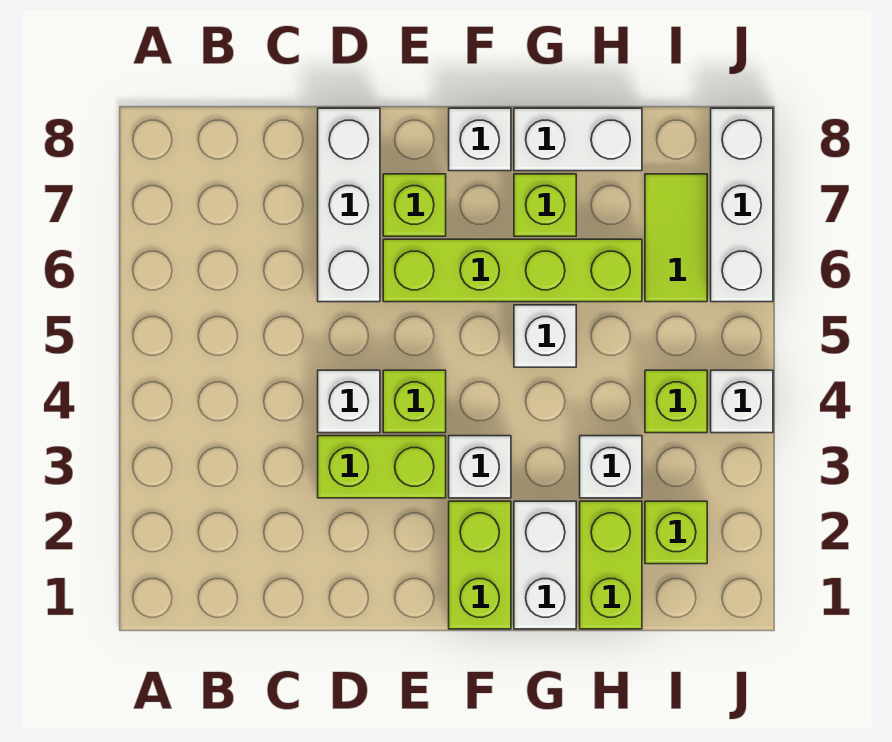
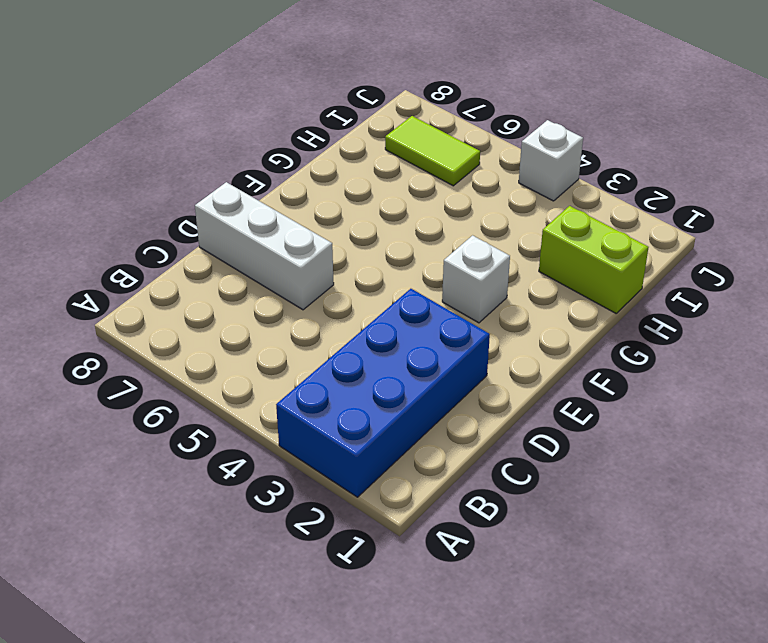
blue brick A2:D3 level 1 -> lime brick D3:E3 level 1
none -> white brick D4 level 1
none -> lime brick E4 level 1
none -> lime brick E6:H6 level 1

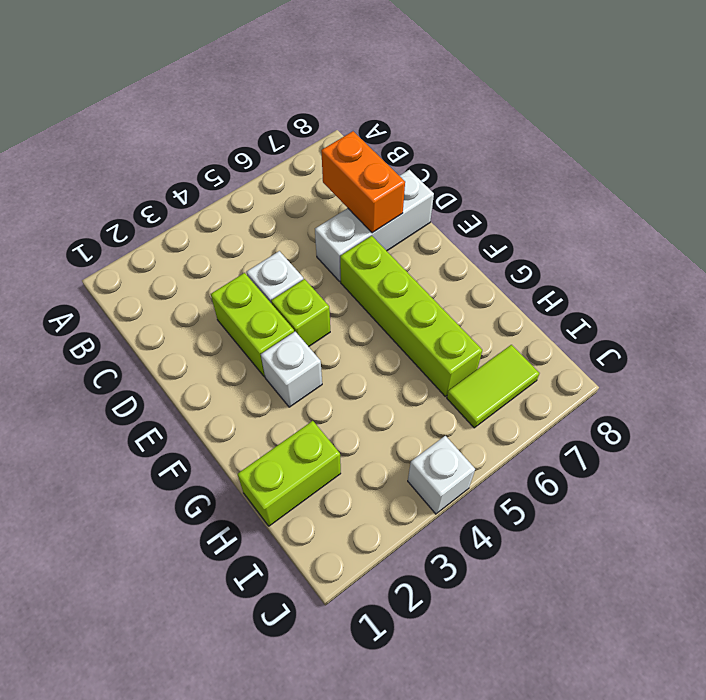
orange brick C7:D7 level 2 -> none
none -> lime brick E7 level 1
none -> lime brick F1:F2 level 1
none -> white brick F8 level 1

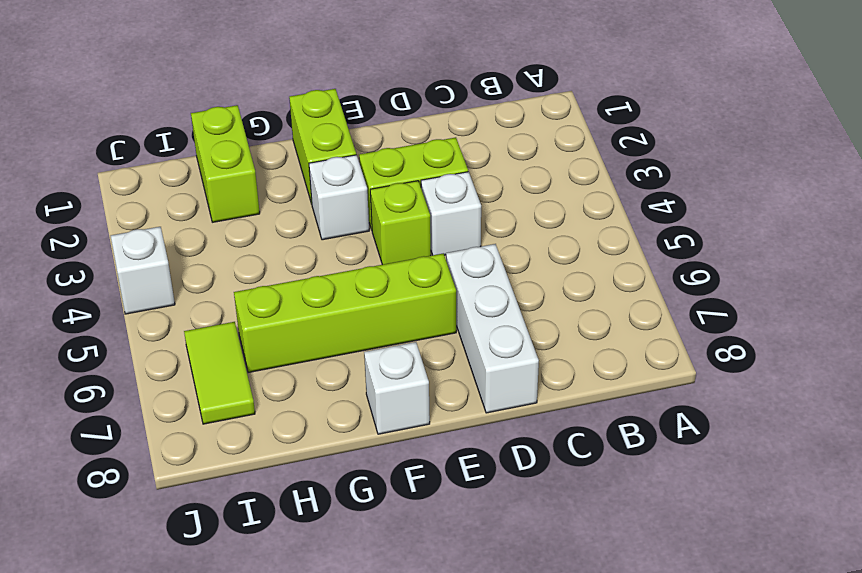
none -> lime brick E7 level 1
none -> white brick G1:G2 level 1
none -> white brick G5 level 1

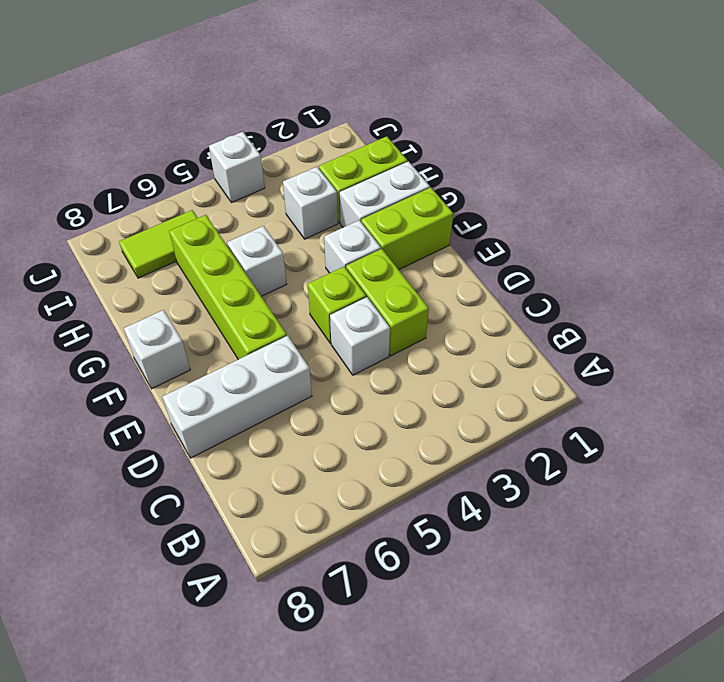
none -> lime brick E7 level 1
none -> lime brick G7 level 1
none -> white brick G8:H8 level 1

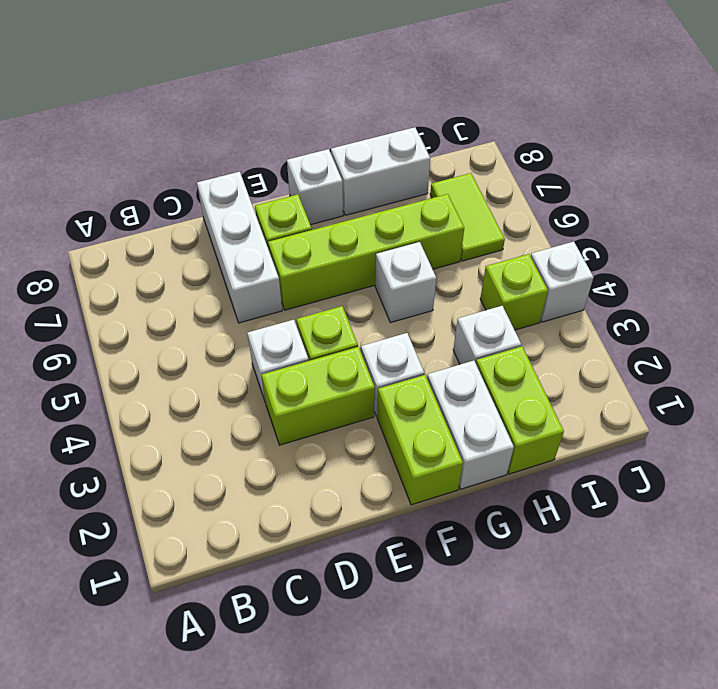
none -> lime brick G7 level 1
none -> lime brick I2 level 1
none -> white brick J6:J8 level 1

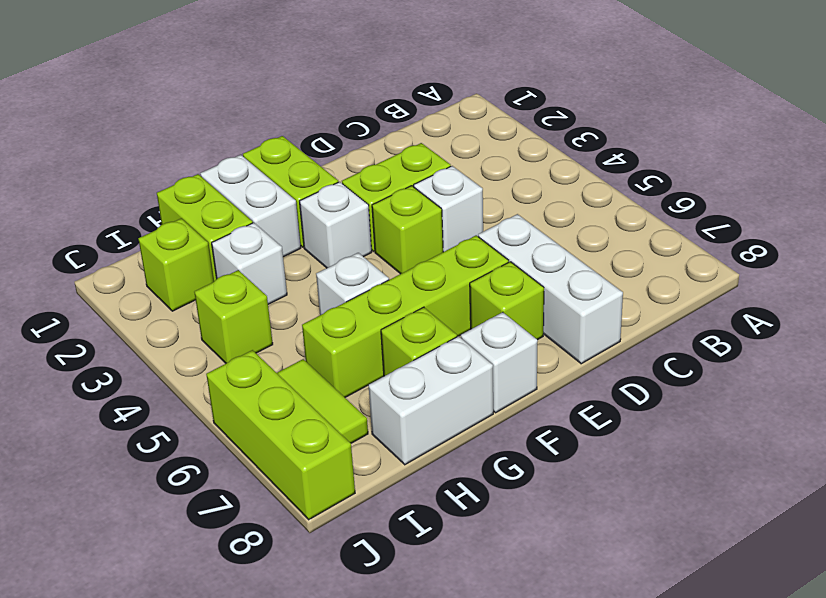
lime brick J6:J8 level 1 -> white brick J6:J8 level 1
none -> white brick J4 level 1

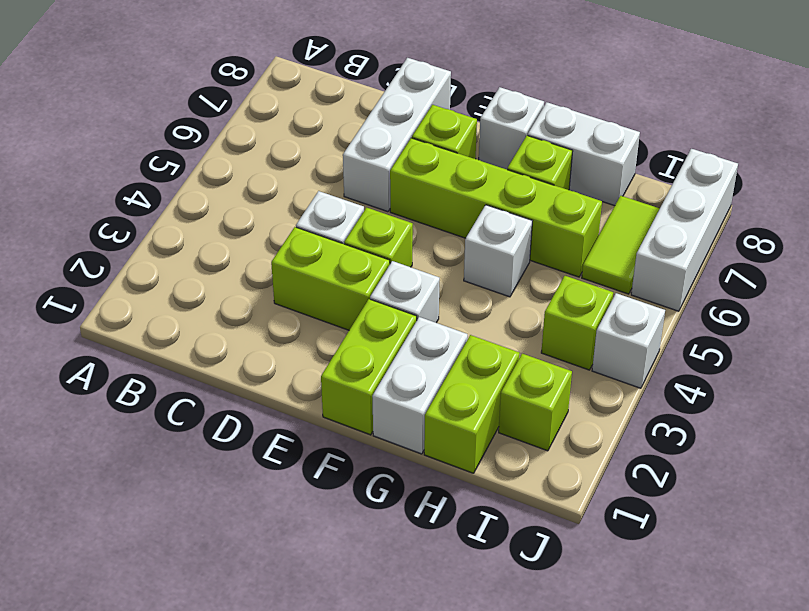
none -> white brick H3 level 1

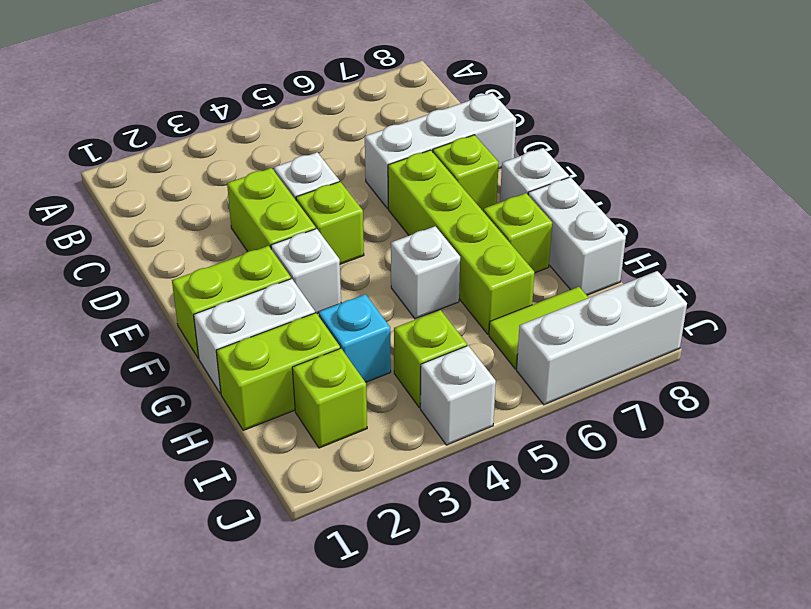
cyan brick H3 level 1 -> white brick H3 level 1

